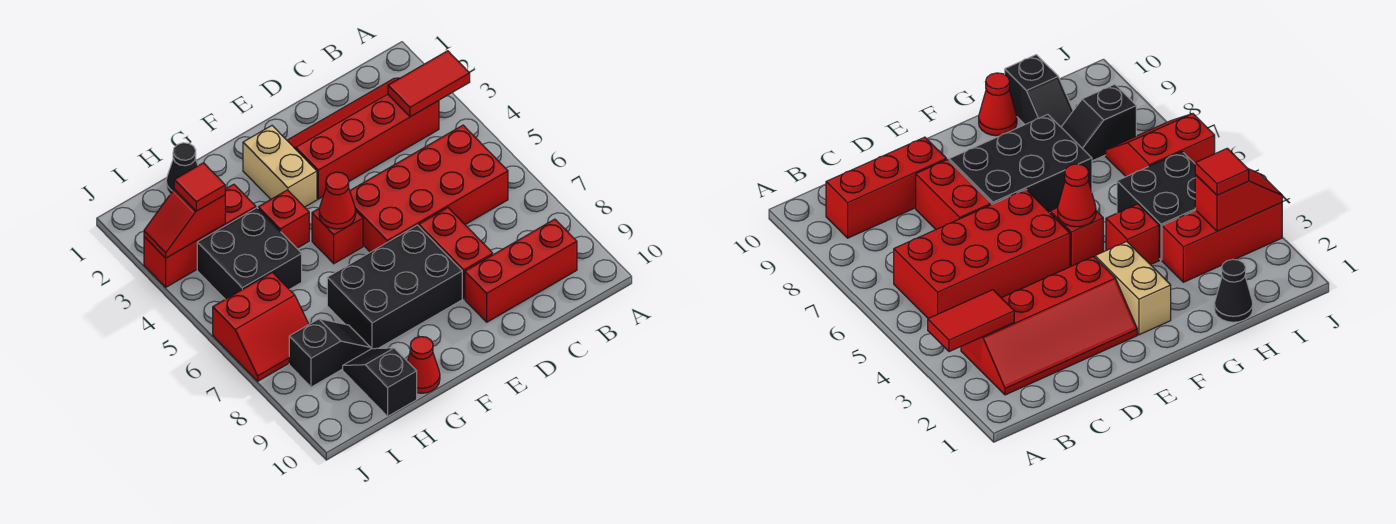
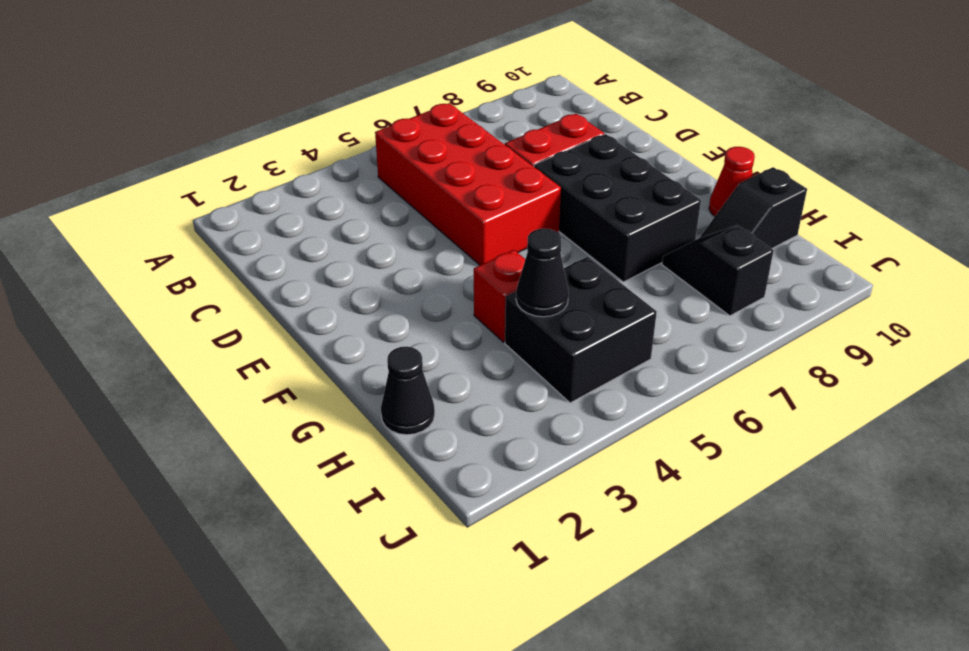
black cone H4 level 2 -> none
none -> red slope B2:E3 level 1 top 3
none -> red brick B9:D9 level 1
none -> tan brick F2:F3 level 1

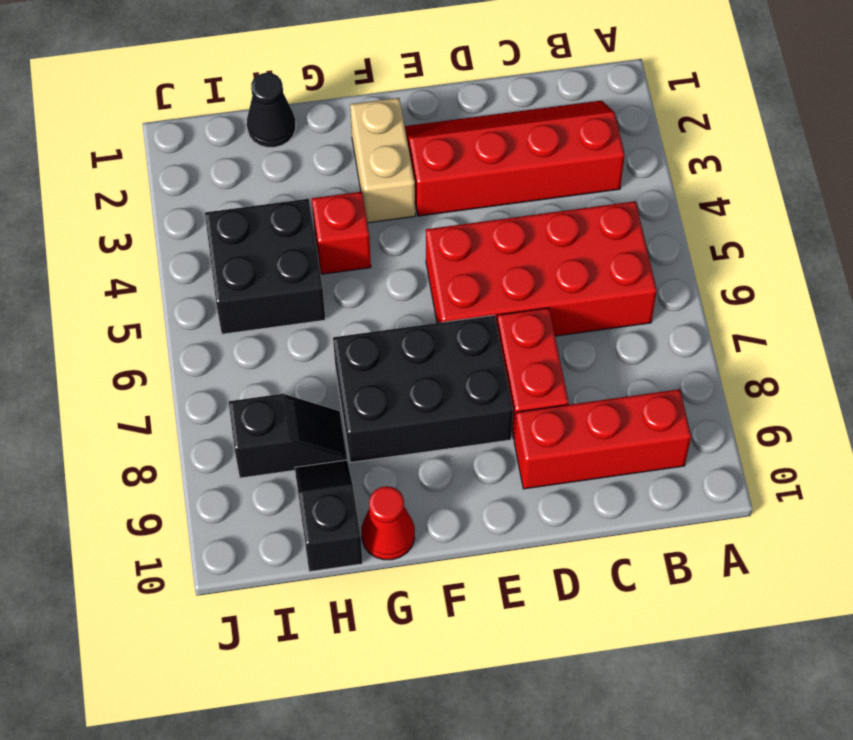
none -> red brick F5 level 1
none -> red brick H3:J3 level 1
none -> red slope I6:J7 level 1 top 6

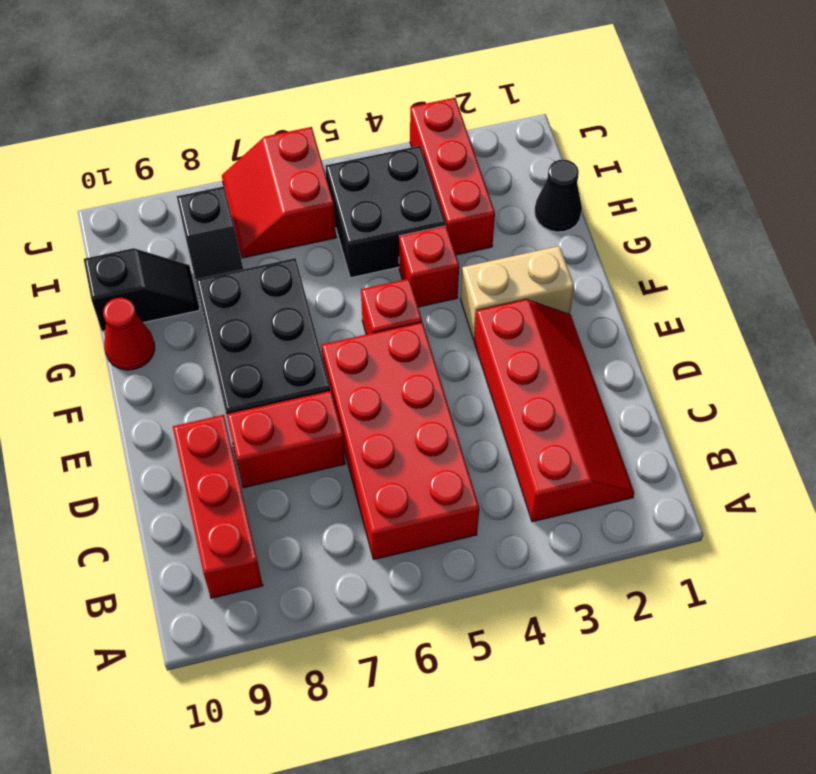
none -> red tile A3:B3 level 2
none -> red cone F5 level 2
none -> red slope I3:J3 level 2 top I

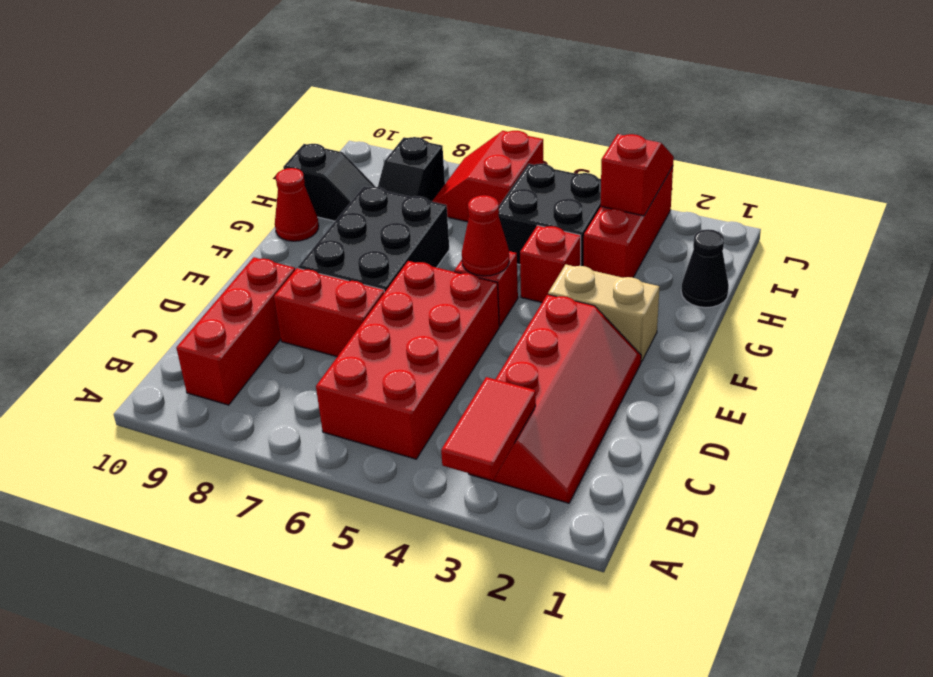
none -> red tile I3 level 3

